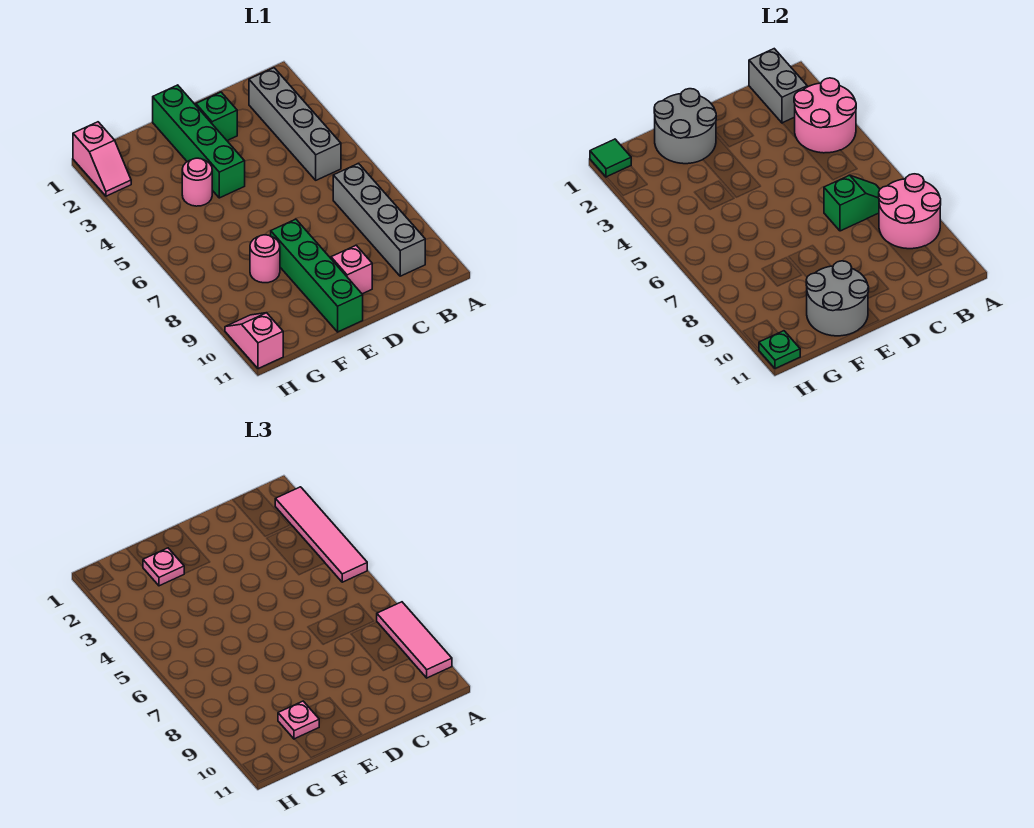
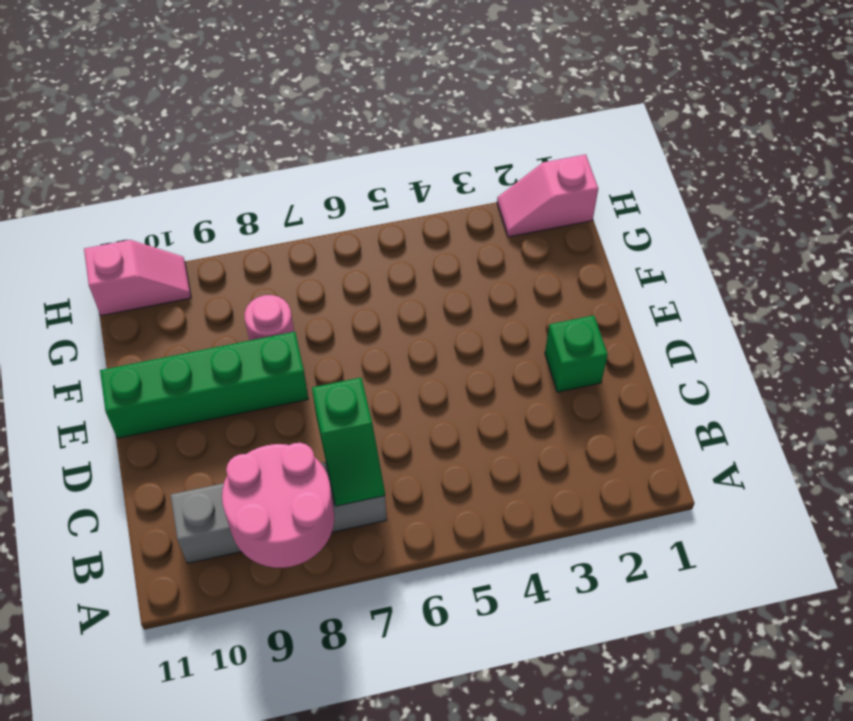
none -> grey brick B2:B5 level 1
none -> pink brick D10 level 1
none -> green brick E1:E4 level 1

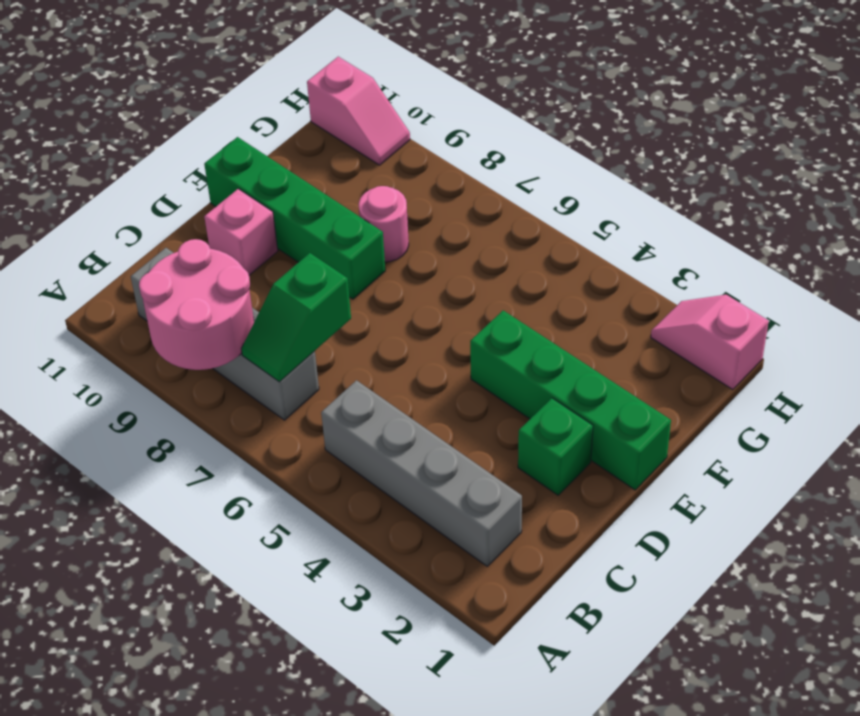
none -> pink round brick F4 level 1
none -> pink round brick A3:B4 level 2
none -> grey brick B1:B2 level 2

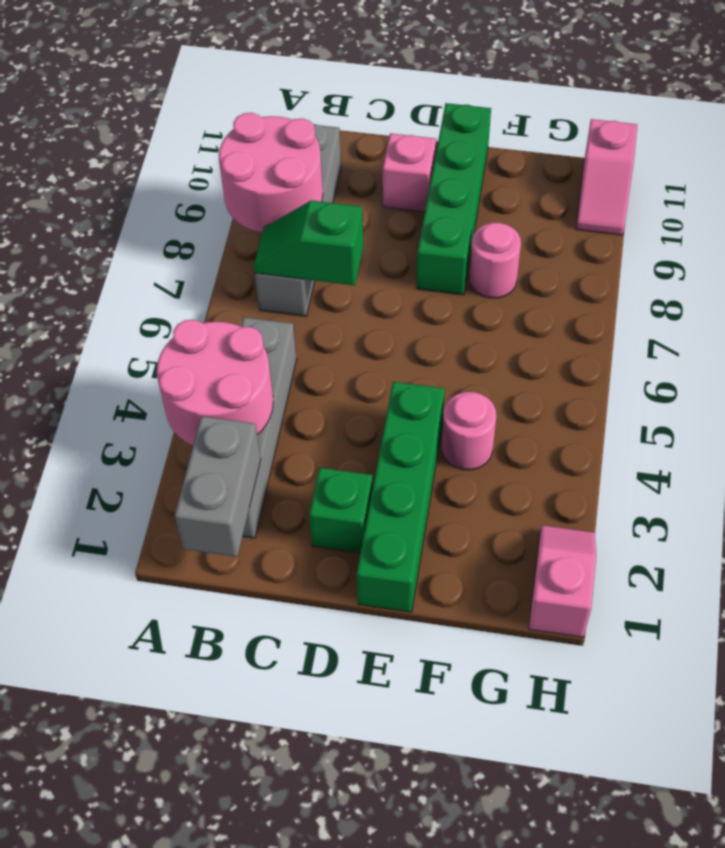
none -> grey round brick E1:F2 level 2
none -> grey round brick E10:F11 level 2
none -> green tile H1 level 2

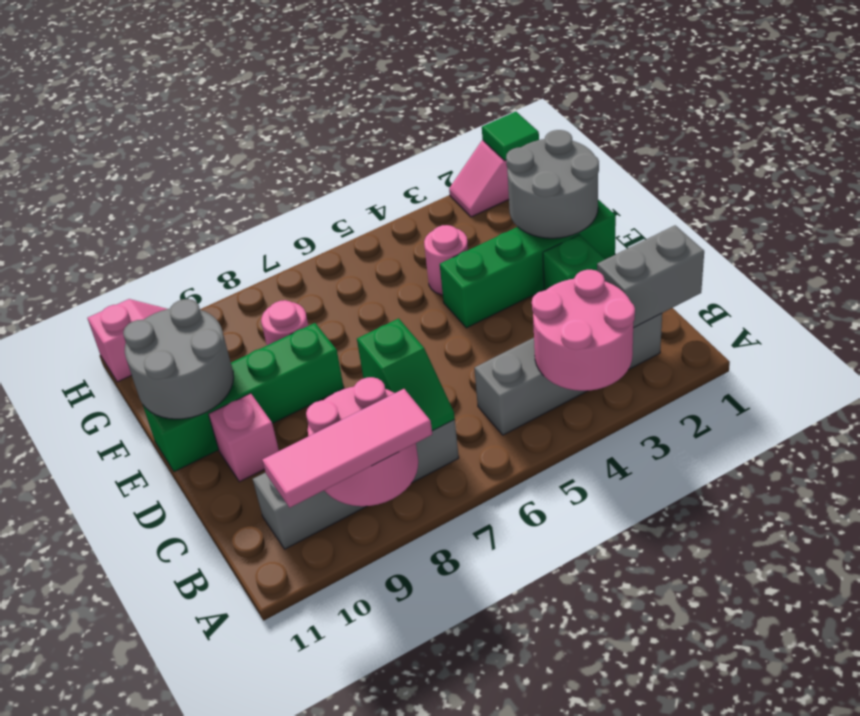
none -> green plate H11 level 2
none -> pink tile A2:A5 level 3
none -> pink plate F2 level 3

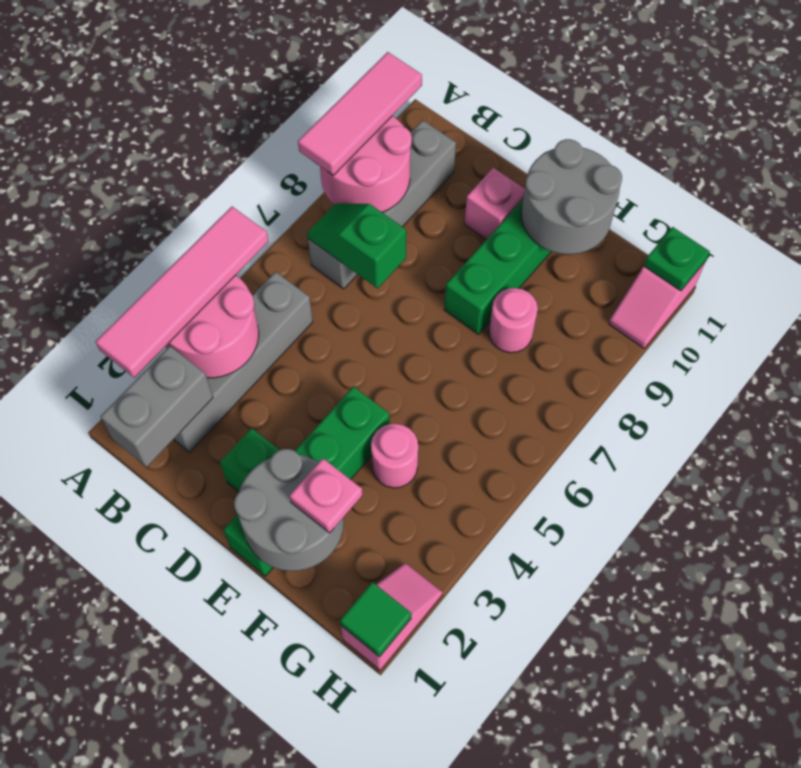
none -> pink plate F10 level 3

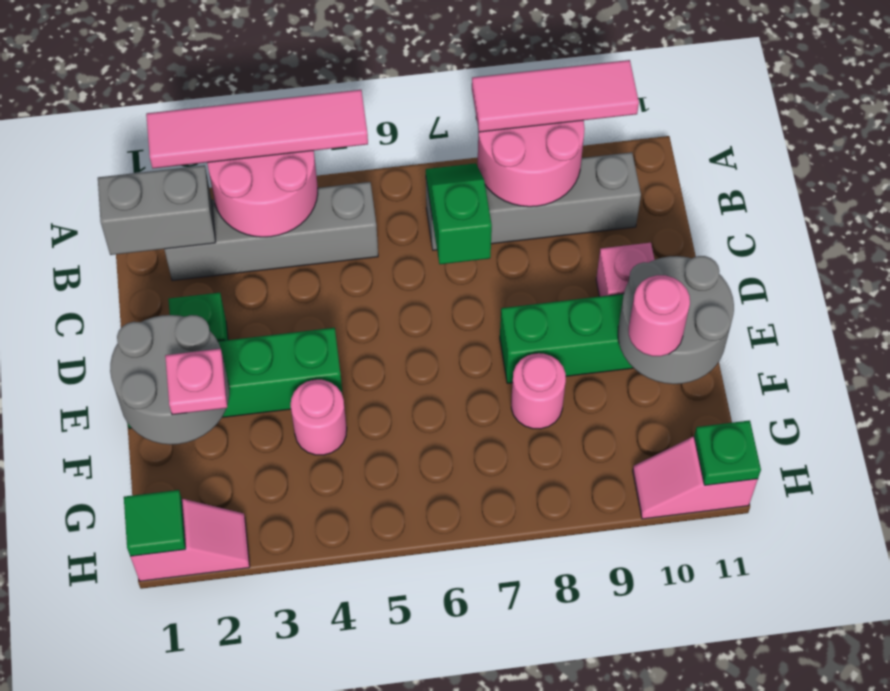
pink round brick F10 level 3 -> pink plate F10 level 3

